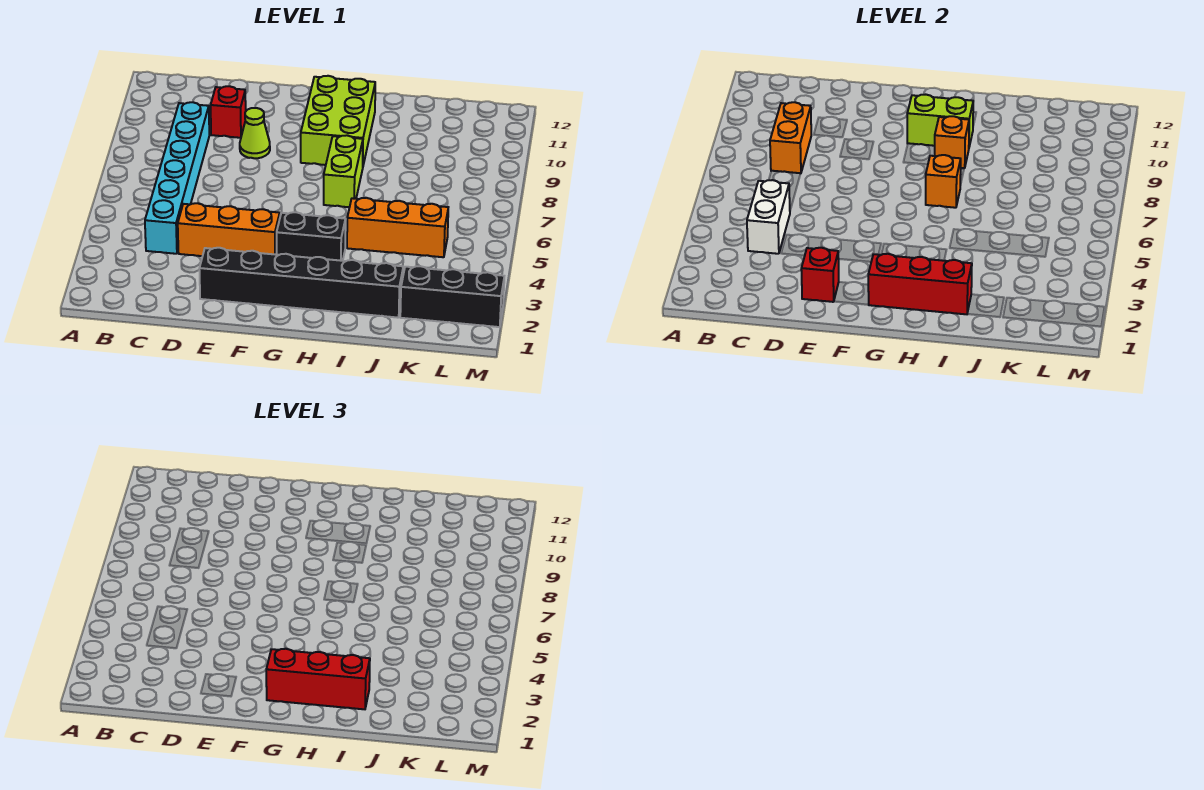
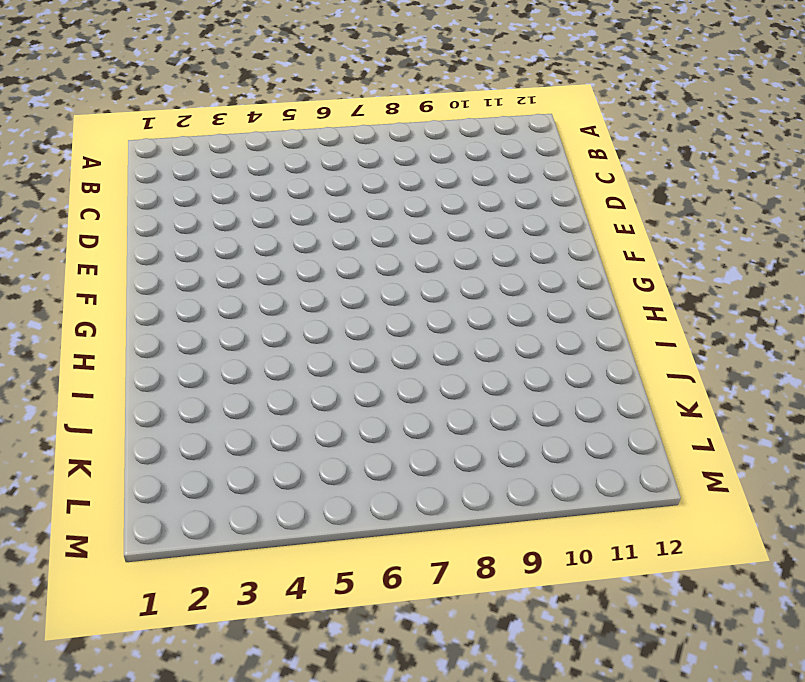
none -> cyan brick C4:C9 level 1
none -> orange brick D4:F4 level 1
none -> red brick D10 level 1

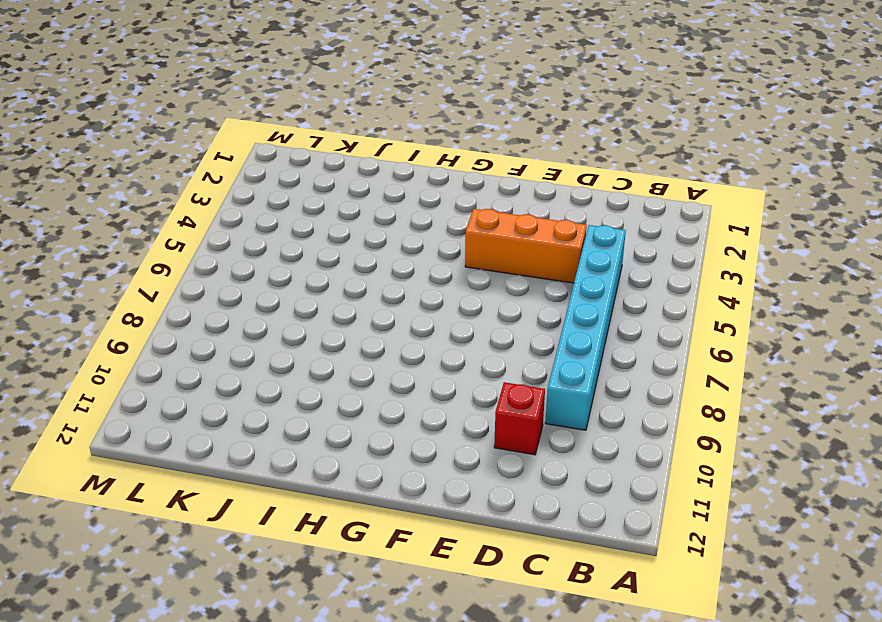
none -> black brick E2:J2 level 1
none -> lime cone E9 level 1
none -> black brick G4:H4 level 1

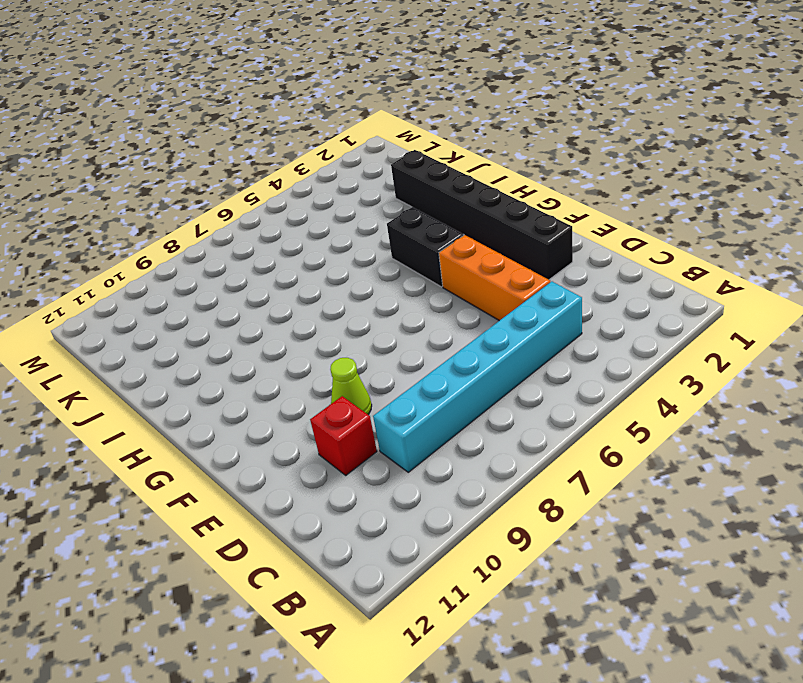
none -> lime brick G9:H11 level 1
none -> lime brick H7:H8 level 1
none -> orange brick I5:K5 level 1

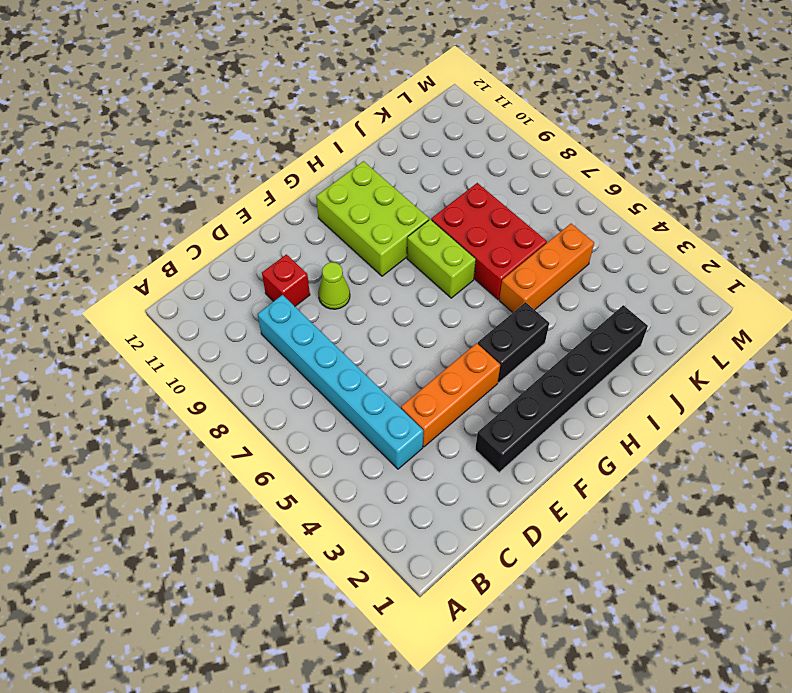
red brick I6:J8 level 1 -> none
none -> black brick K2:M2 level 1
none -> white brick C4:C5 level 2
none -> orange brick C8:C9 level 2

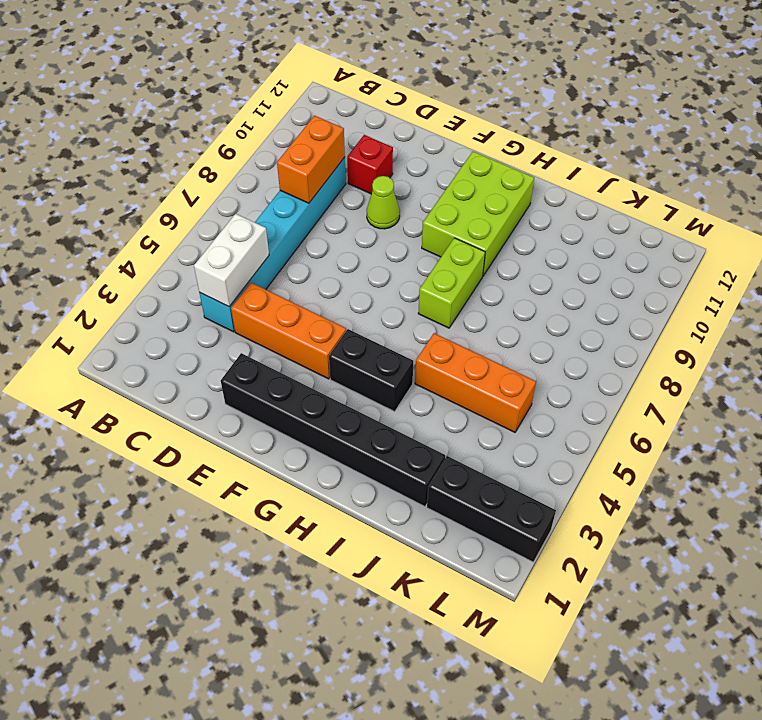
none -> red brick E2 level 2
none -> red brick G2:I2 level 2
none -> lime brick G10:H10 level 2

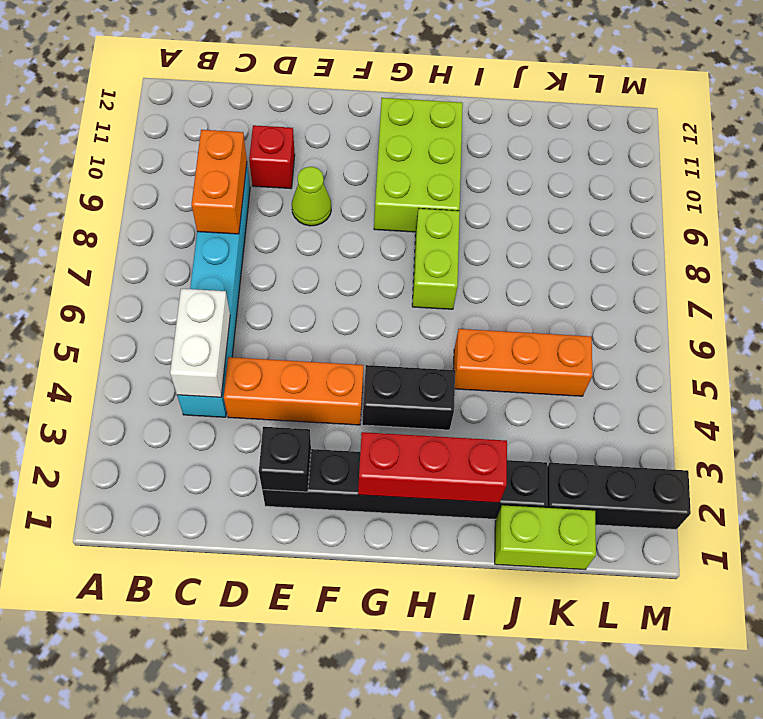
black brick E2 level 2 -> red brick E2 level 2
lime brick J1:K1 level 1 -> lime brick G10:H10 level 2
none -> orange brick H7 level 2
none -> orange brick H9 level 2
none -> red brick G2:I2 level 3

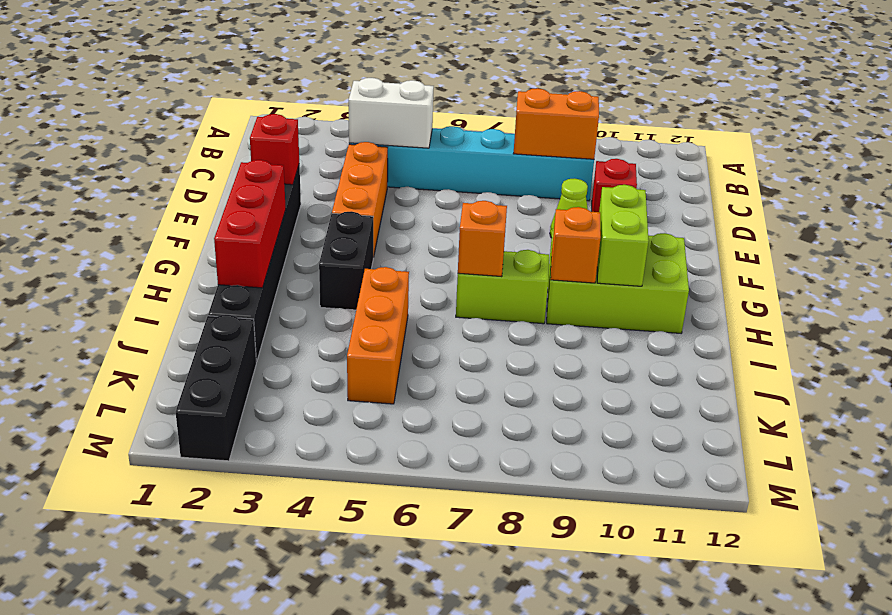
none -> red brick G2:I2 level 3

